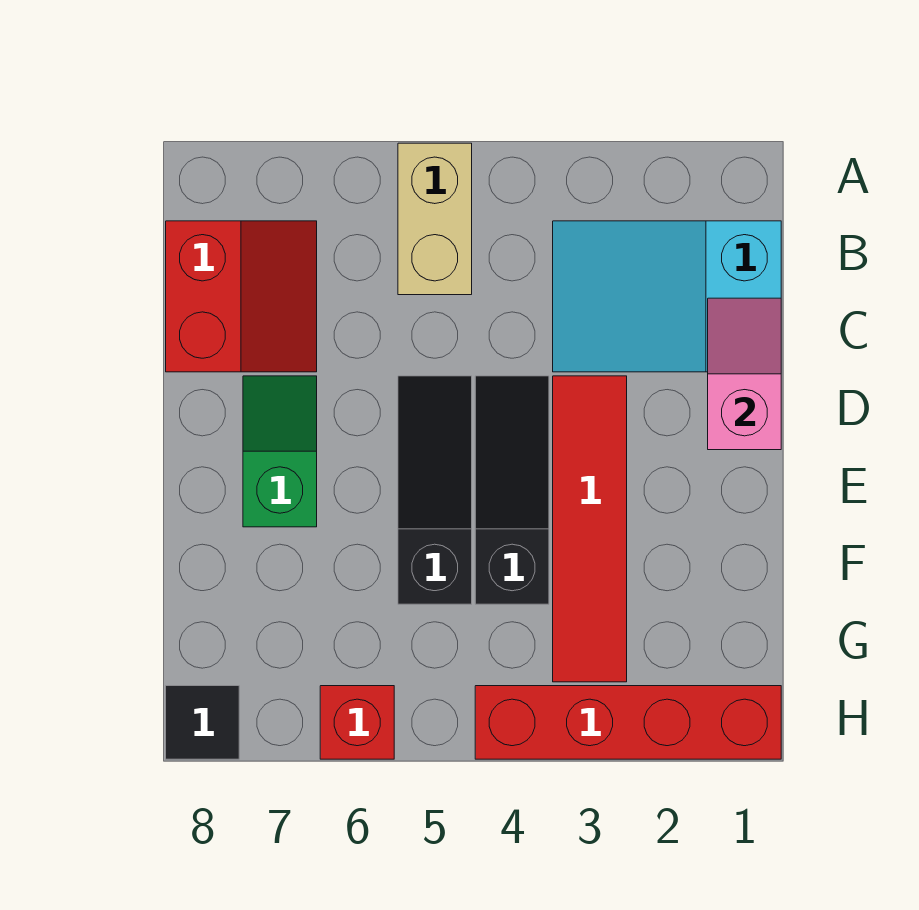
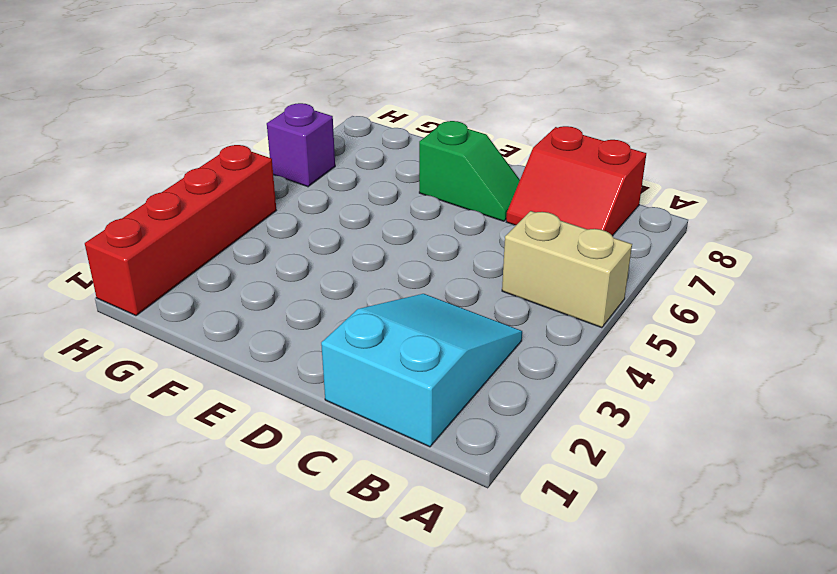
purple brick H6 level 1 -> red brick H6 level 1
none -> red tile D3:G3 level 1
none -> black slope D4:F4 level 1 top F

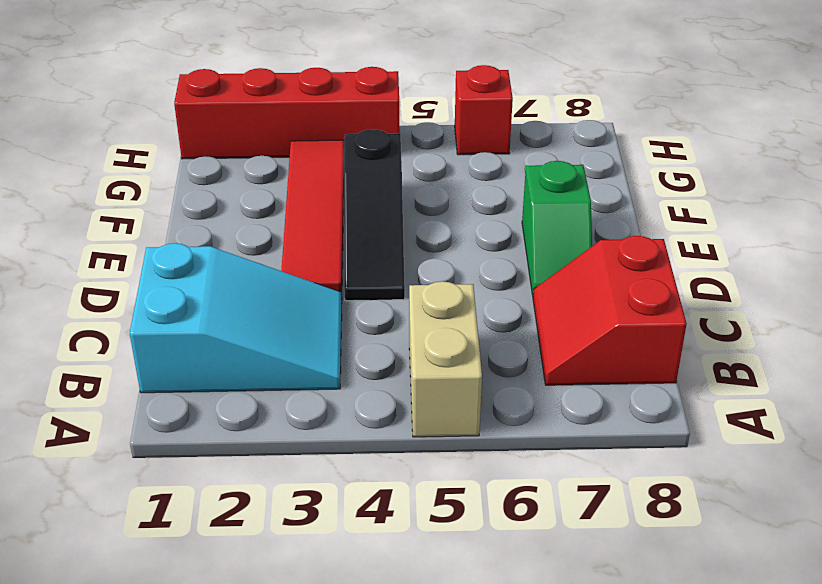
none -> black slope D5:F5 level 1 top F
none -> black tile H8 level 1

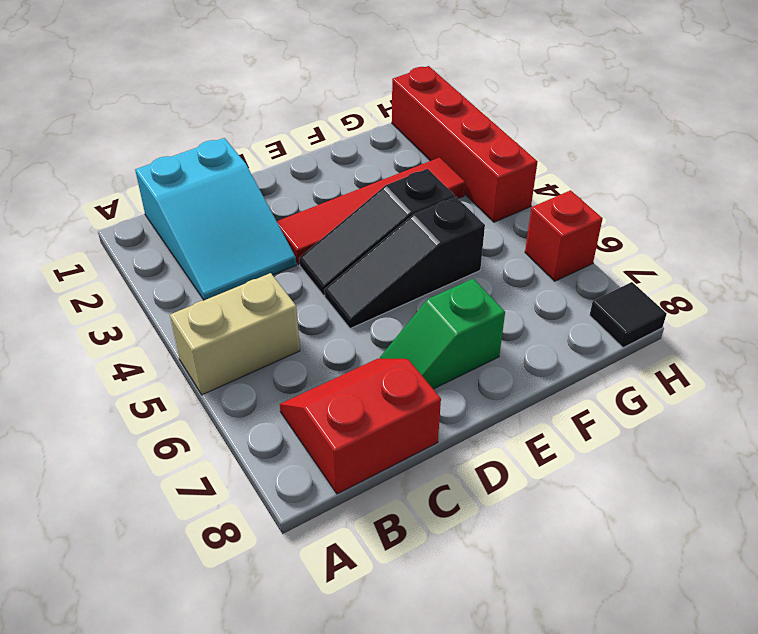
none -> pink slope C1:D1 level 2 top D

